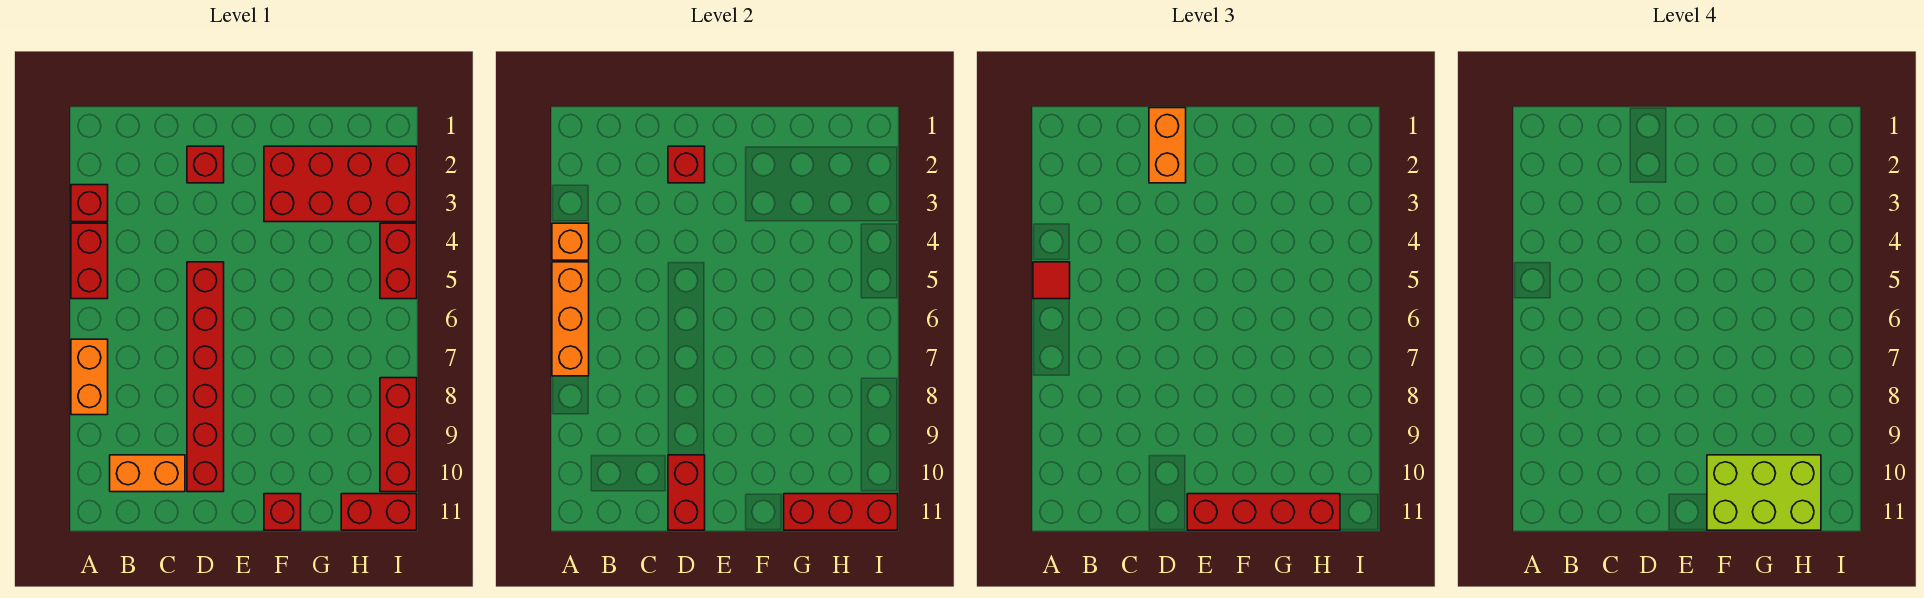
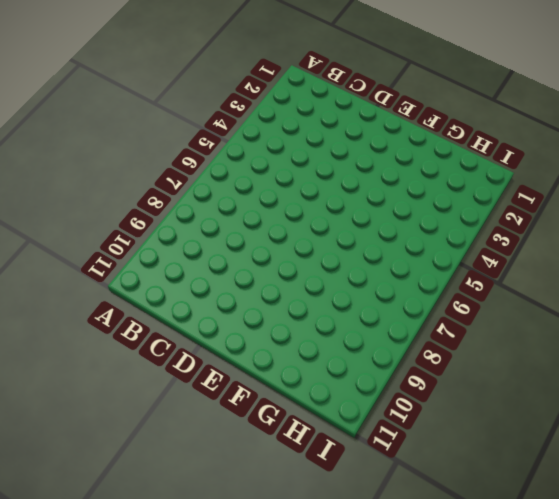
none -> red brick A3 level 1
none -> red brick A4:A5 level 1
none -> orange brick A7:A8 level 1

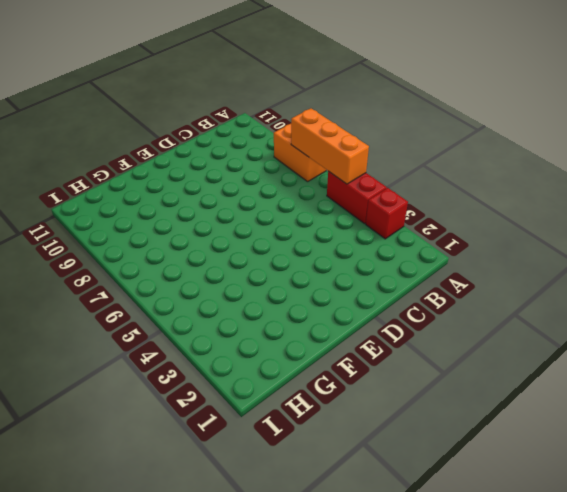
none -> orange brick B10:C10 level 1
none -> red brick D2 level 1
none -> red brick D5:D10 level 1

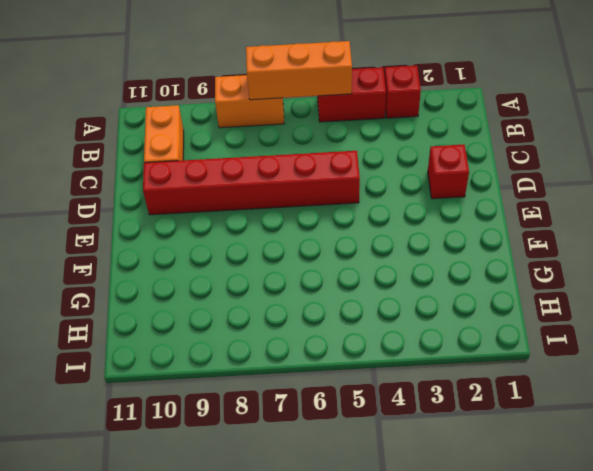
none -> red brick F2:I3 level 1
none -> red brick F11 level 1
none -> red brick H11:I11 level 1

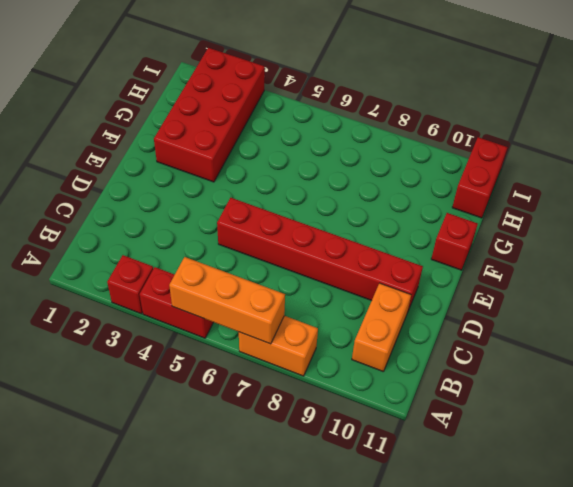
none -> red brick D2 level 1
none -> red brick I4:I5 level 1
none -> red brick I8:I10 level 1

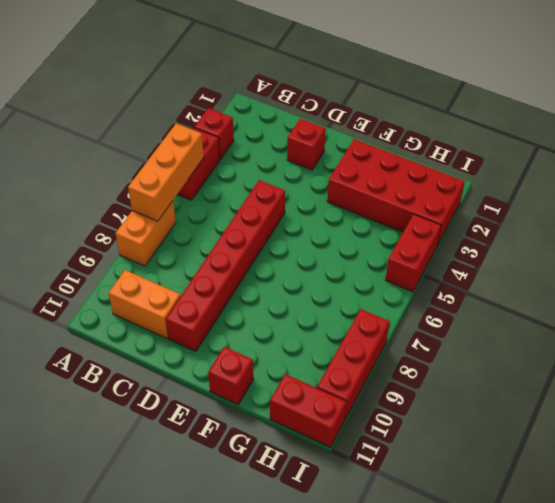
none -> orange brick A4 level 2
none -> red brick D2 level 2
none -> red brick D10:D11 level 2

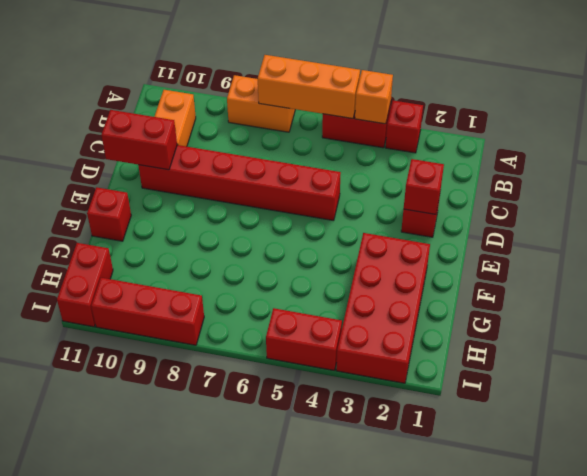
none -> red brick G11:I11 level 2
none -> red tile A5 level 3
none -> orange brick D1:D2 level 3

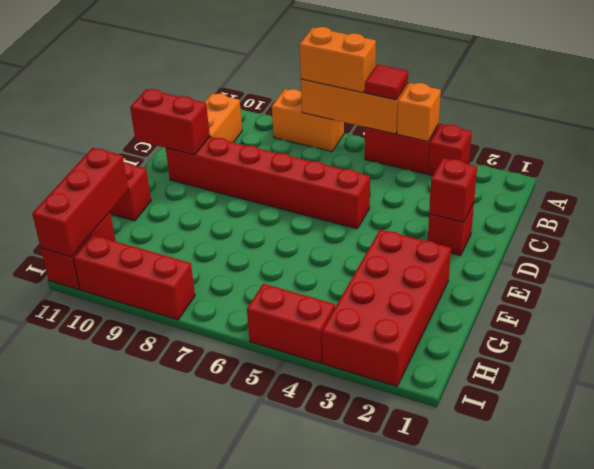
orange brick A6:A7 level 3 -> orange brick D1:D2 level 3
none -> red brick E11:H11 level 3
none -> lime brick F10:H11 level 4

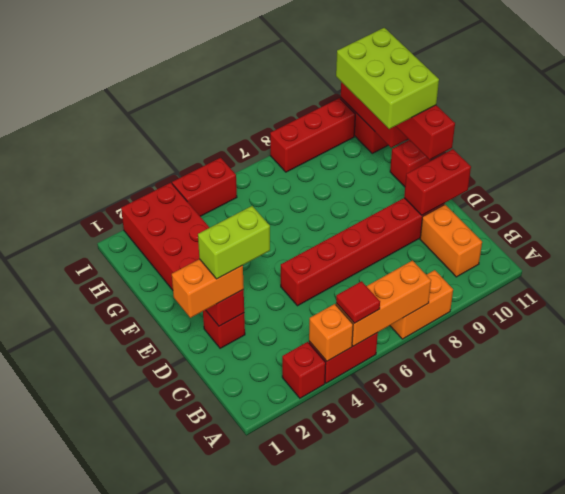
lime brick D2:D3 level 4 -> none

